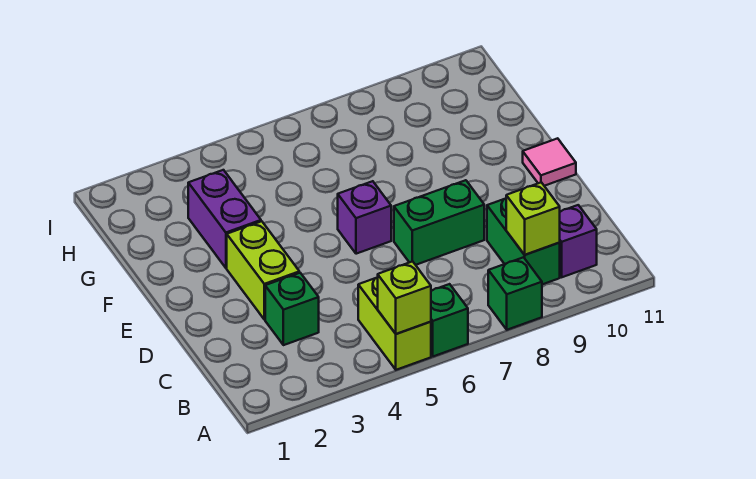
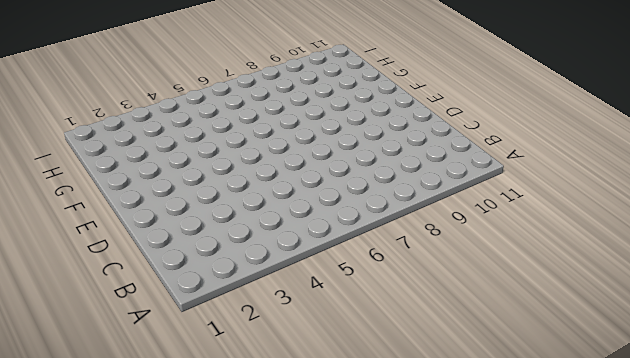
none -> lime brick A5:B5 level 1
none -> green brick A6 level 1
none -> green brick A8 level 1

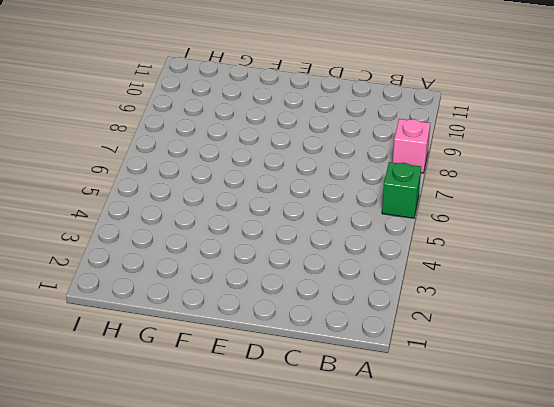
pink brick A8 level 1 -> green brick A8 level 1
none -> lime brick A5:B5 level 1
none -> green brick B9:C9 level 1
none -> purple brick B10 level 1

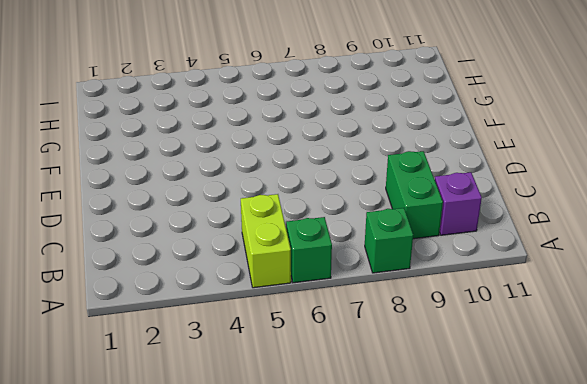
none -> green brick C3 level 1
none -> lime brick D3:E3 level 1
none -> green brick D7:D8 level 1

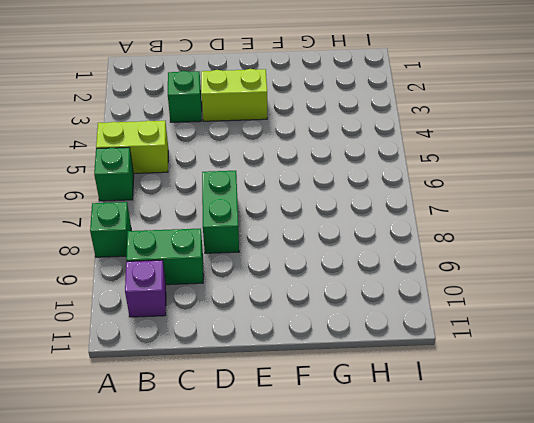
none -> purple brick E6 level 1
none -> pink tile E11 level 1
none -> purple brick F3:G3 level 1

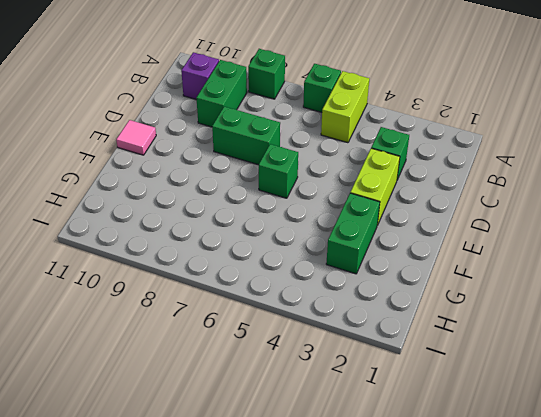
green brick E6 level 1 -> purple brick E6 level 1
green brick F3:G3 level 1 -> purple brick F3:G3 level 1
none -> lime brick A5 level 2
none -> lime brick B9 level 2

